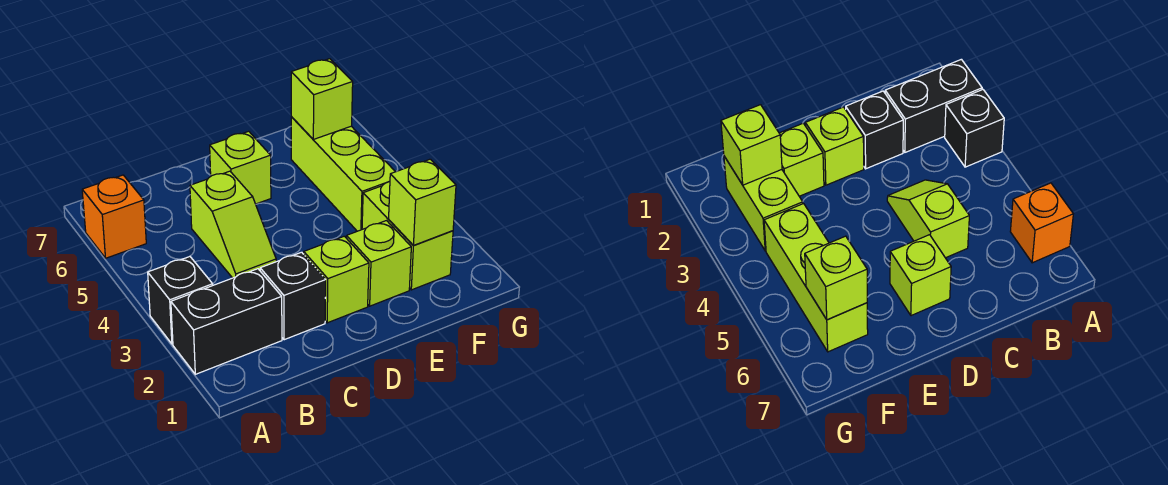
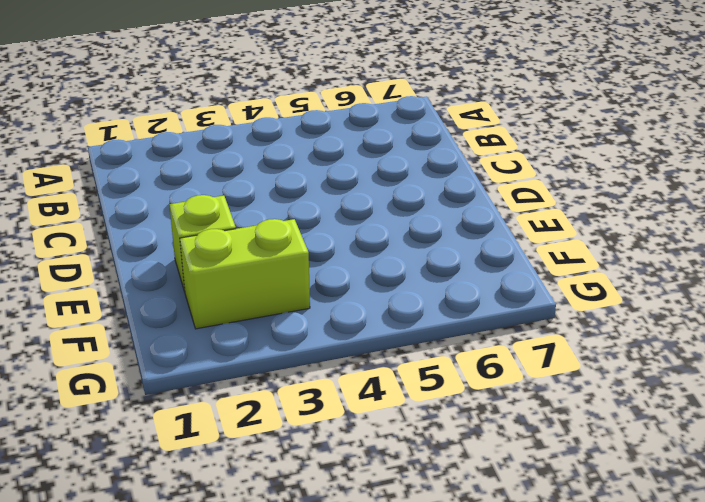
none -> black brick A2:B2 level 1
none -> black brick A3 level 1
none -> orange brick A6 level 1

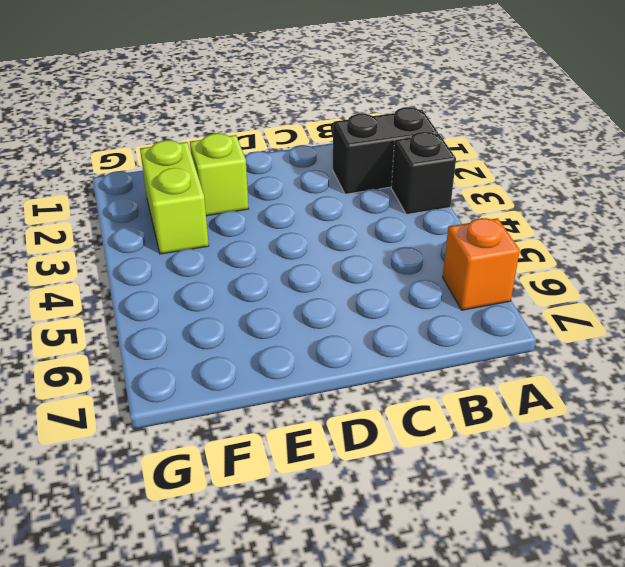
none -> black brick C2 level 1
none -> lime slope C4:C5 level 1 top 5
none -> lime brick D2 level 1

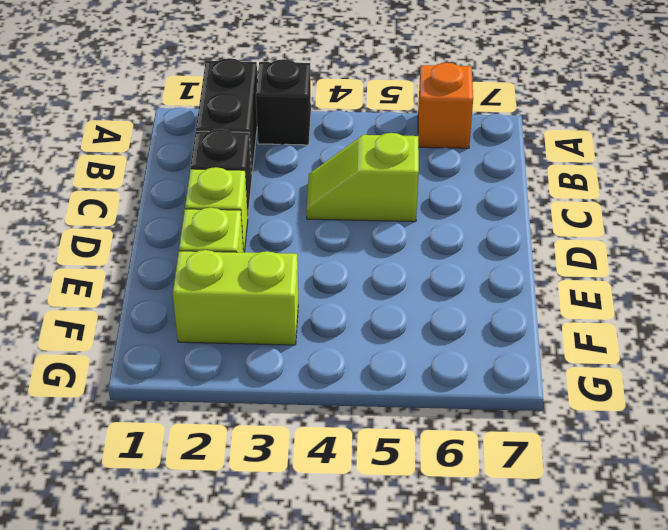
none -> lime brick D6 level 1
none -> lime brick F4:F6 level 1
none -> lime brick F2 level 2

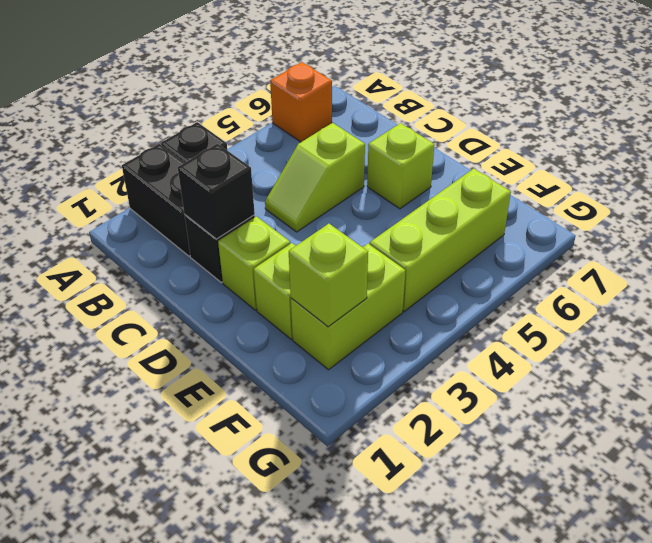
black brick C2 level 2 -> none
none -> lime brick F6 level 2

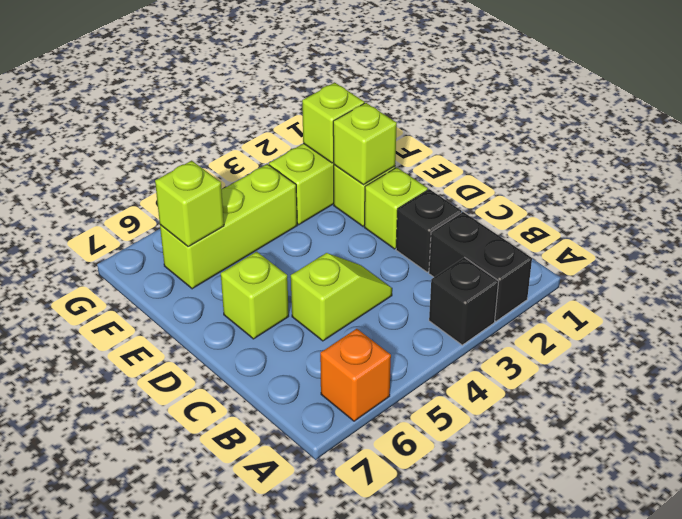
lime brick E2 level 2 -> none

